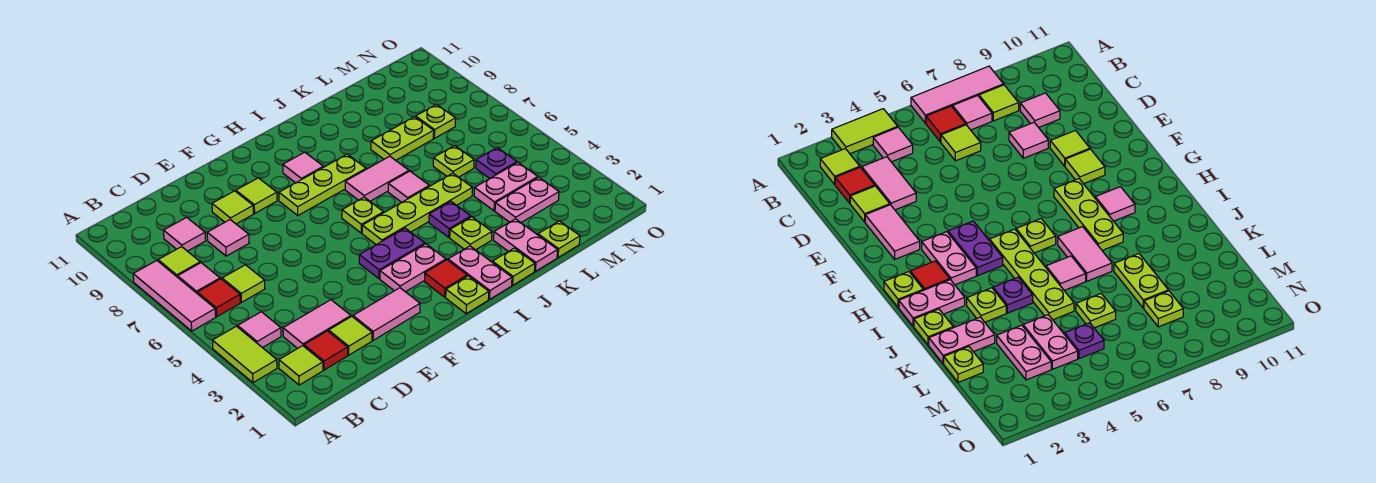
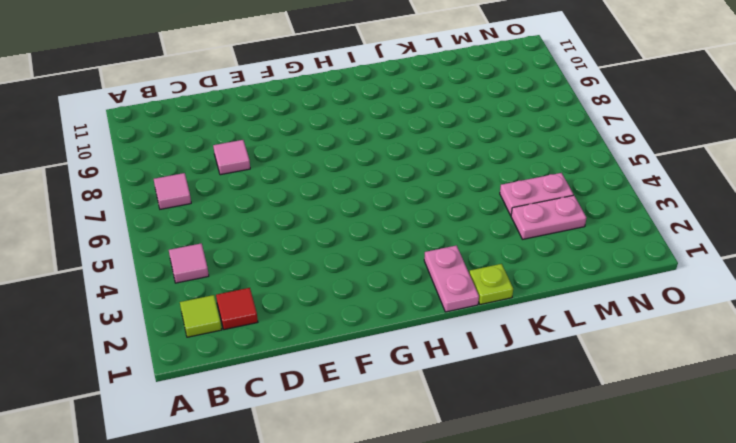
none -> lime tile A3:A4 level 1
none -> pink tile A6:A8 level 1
none -> red tile B6 level 1
none -> lime tile B8 level 1

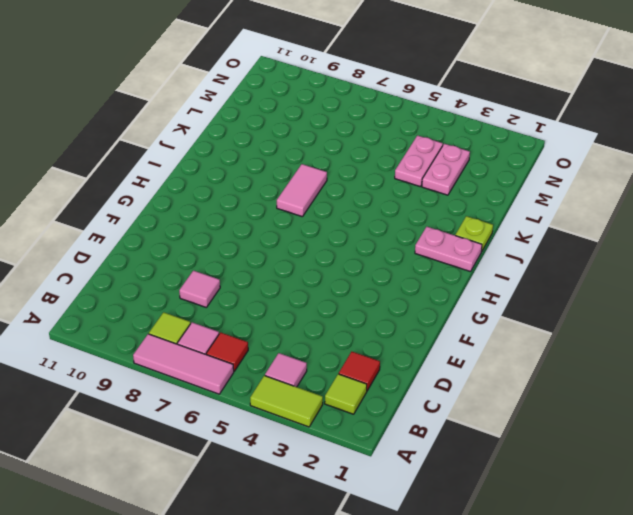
none -> pink tile C3:D3 level 1
none -> lime tile C6 level 1
none -> pink tile C9 level 1
none -> lime tile D2 level 1

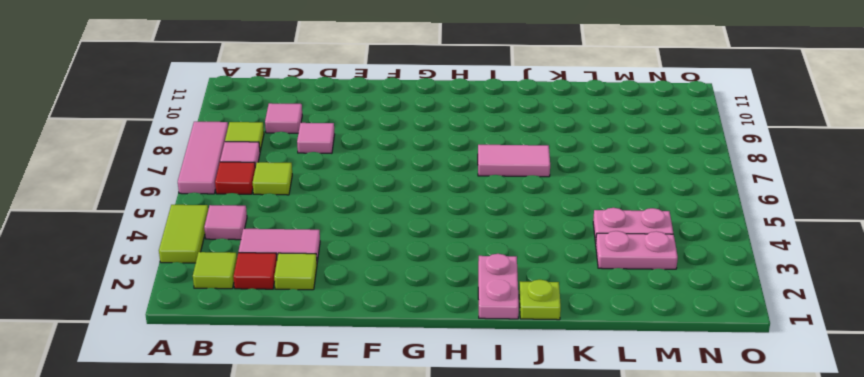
none -> pink tile E2:F2 level 1
none -> lime tile E9 level 1
none -> lime tile F9 level 1
none -> pink plate G3:H3 level 1

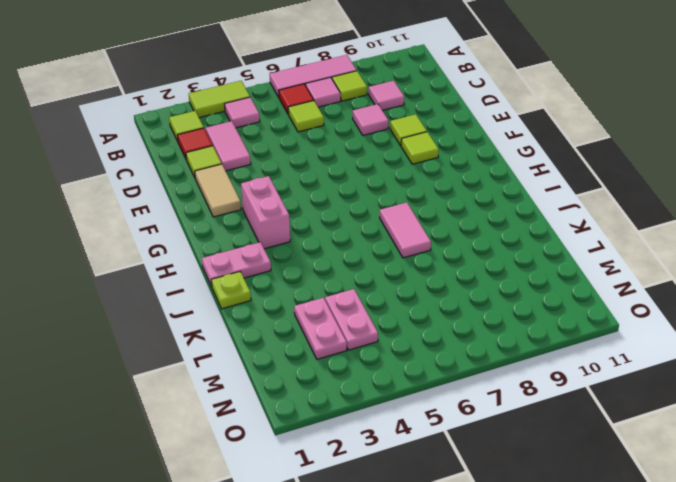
tan tile E2:F2 level 1 -> pink tile E2:F2 level 1
pink brick G3:H3 level 1 -> pink plate G3:H3 level 1
none -> purple plate G4:H4 level 1
none -> lime plate G8:I8 level 1
none -> lime plate H1 level 1
none -> red tile H2 level 1

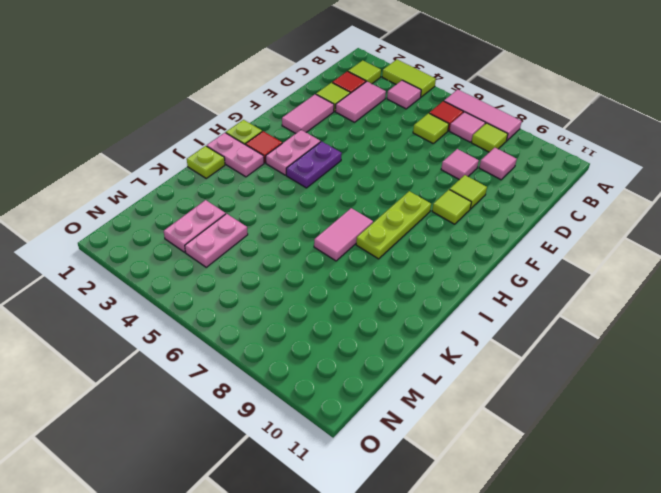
none -> lime plate H5:K5 level 1
none -> lime plate H6 level 1
none -> pink tile H9 level 1
none -> lime plate J3 level 1

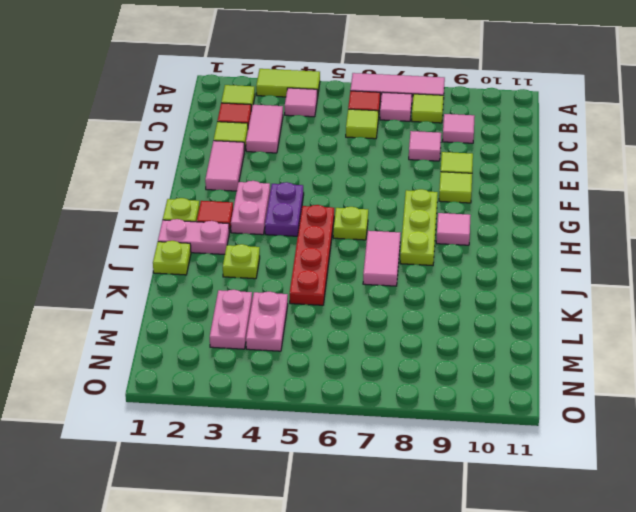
red plate H5:K5 level 1 -> lime plate H5:K5 level 1
none -> purple plate J4 level 1
none -> pink tile J6 level 1
none -> pink plate K1:K2 level 1
none -> lime plate K8:L8 level 1

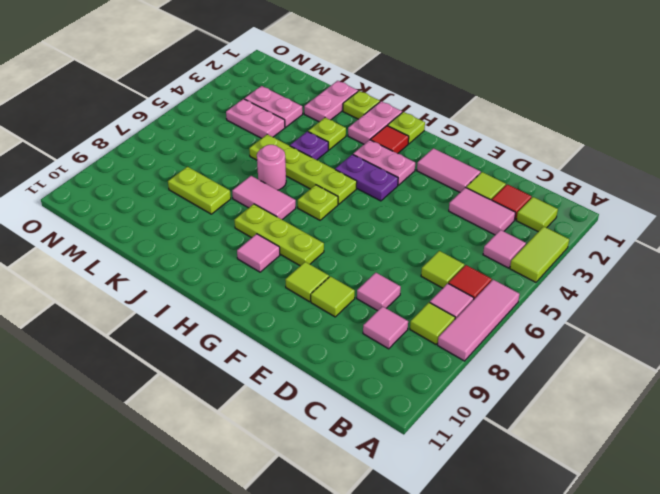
pink round brick J6 level 1 -> pink tile J6 level 1
none -> lime plate L1 level 1
none -> lime plate L6 level 1
none -> purple plate M5 level 1
none -> lime plate M8 level 1

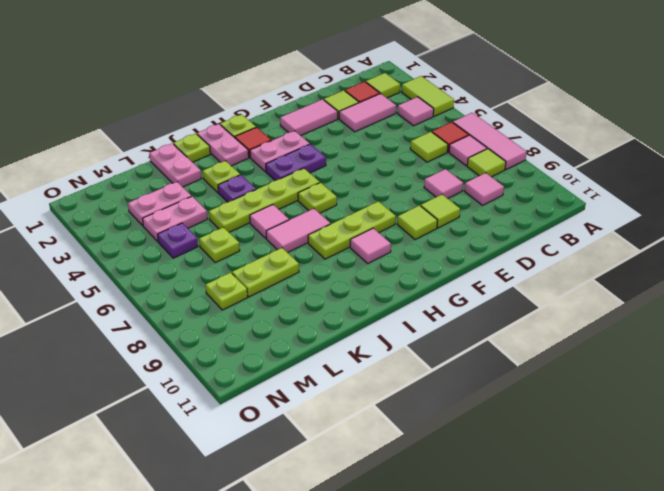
none -> lime plate L1 level 1

